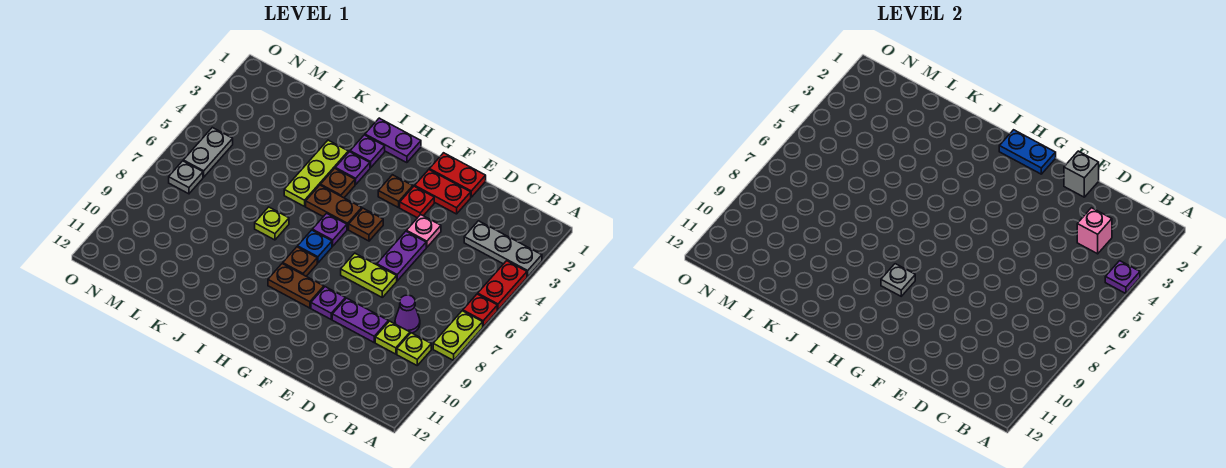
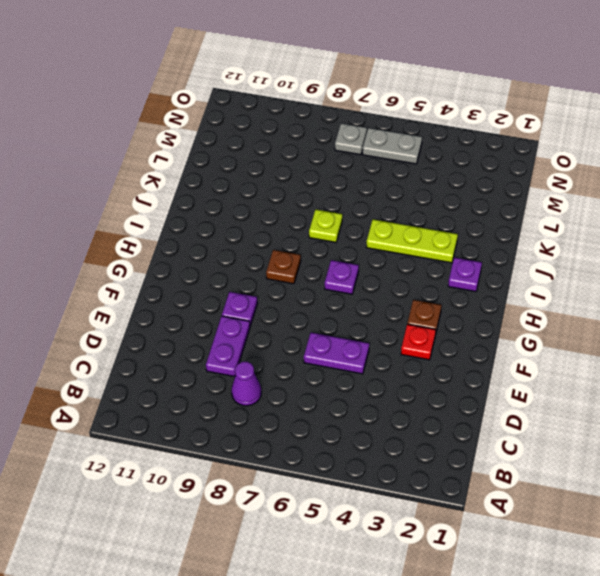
none -> grey plate A3:C3 level 1
none -> red plate A4:A5 level 1
none -> red plate A6 level 1
none -> lime plate A7:A8 level 1

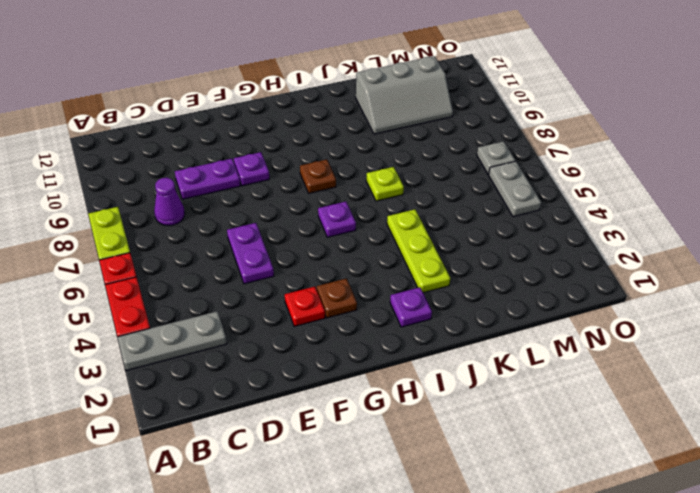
grey slope K10:M11 level 1 top 11 -> none
none -> lime plate B9 level 1
none -> lime plate C9 level 1
none -> red plate E1:F1 level 1
none -> red plate E2:F2 level 1

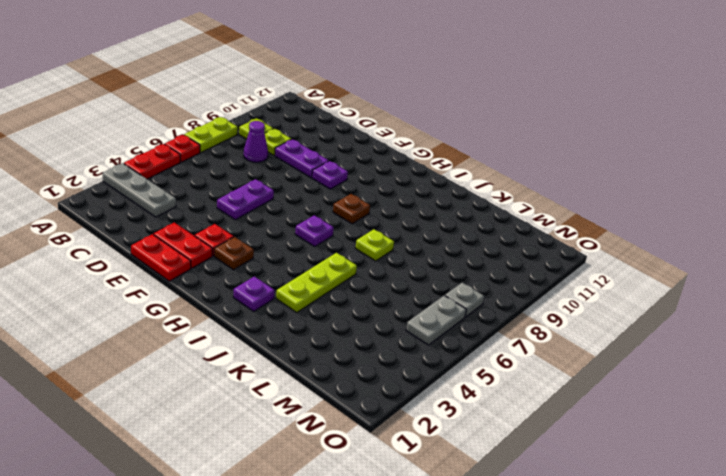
none -> pink plate E4 level 1
none -> lime plate E7:F7 level 1
none -> brown plate G5 level 1
none -> brown plate G9:H9 level 1

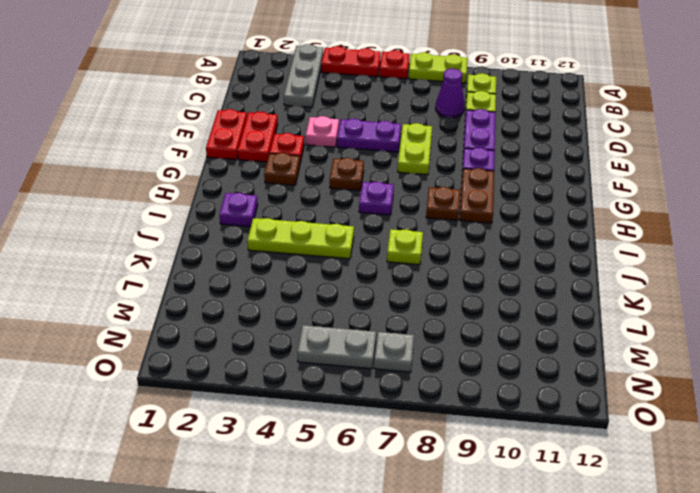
none -> purple plate H1:I1 level 1
none -> brown plate H5:I5 level 1
none -> blue plate H7 level 1
none -> purple plate I3 level 1

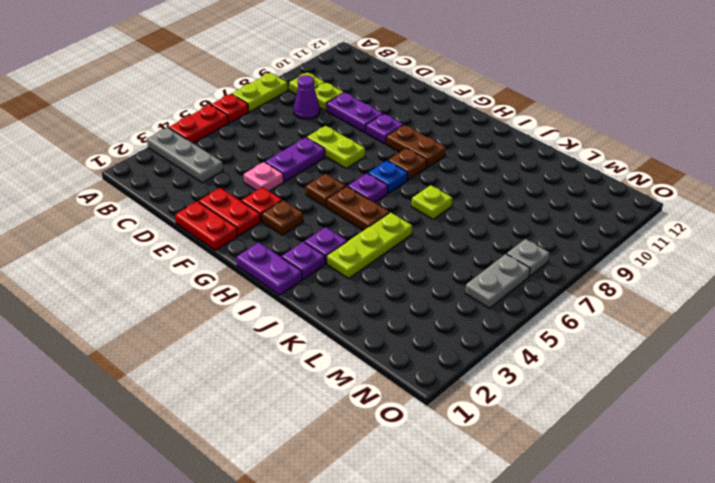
none -> brown plate I4 level 1
none -> purple plate A4 level 2
none -> pink brick C3 level 2
none -> grey brick E1 level 2

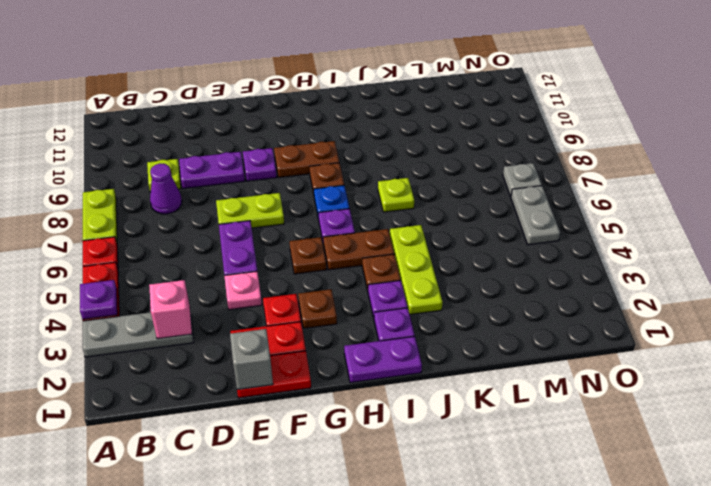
none -> lime plate B9 level 1
none -> blue plate G1:H1 level 2
none -> grey plate H9 level 2

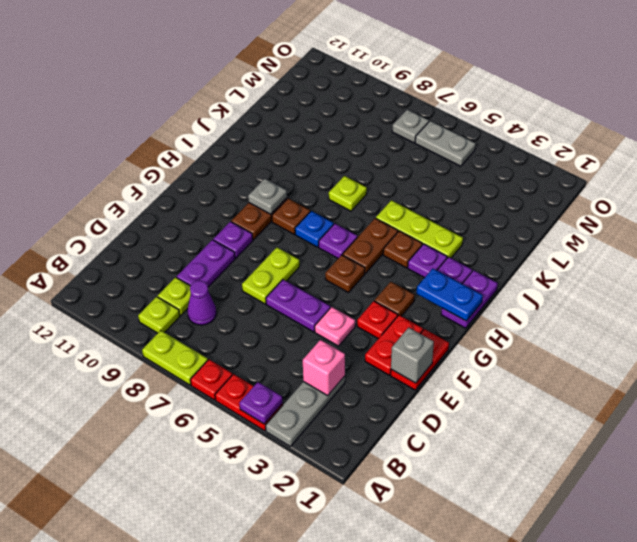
blue plate H1:H2 level 2 -> blue plate G1:H1 level 2

